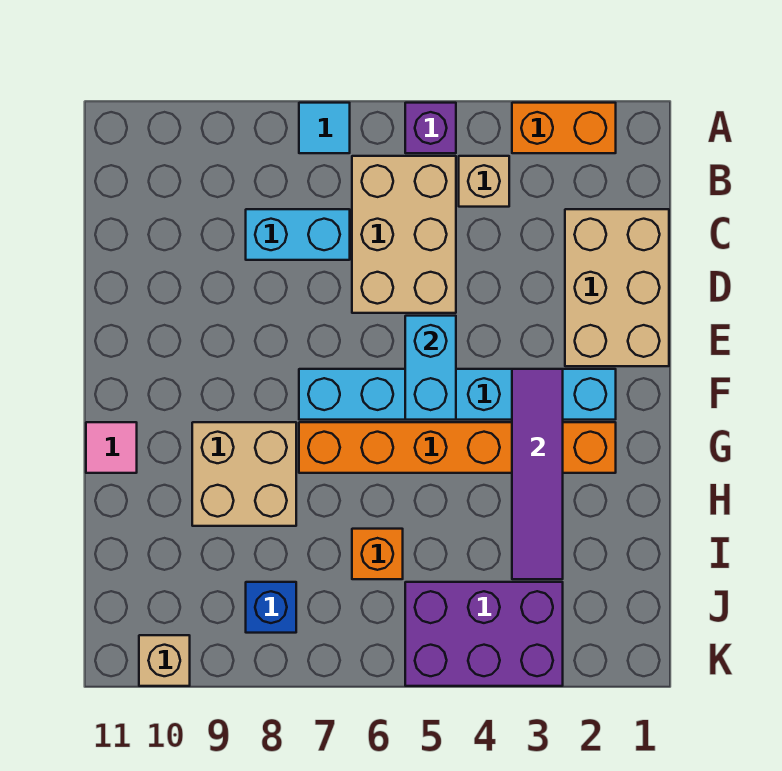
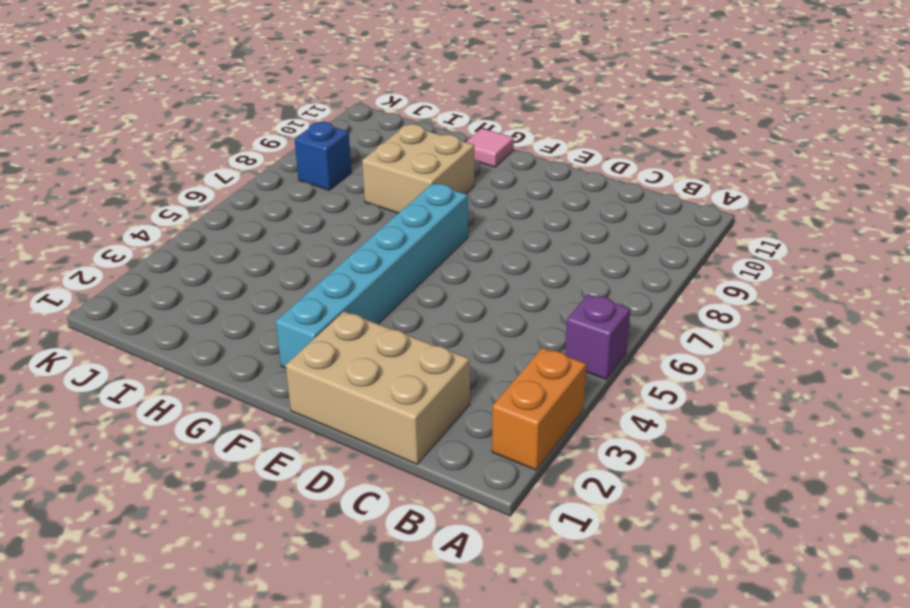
none -> cyan tile A7 level 1
none -> tan brick B4 level 1
none -> tan brick B5:D6 level 1

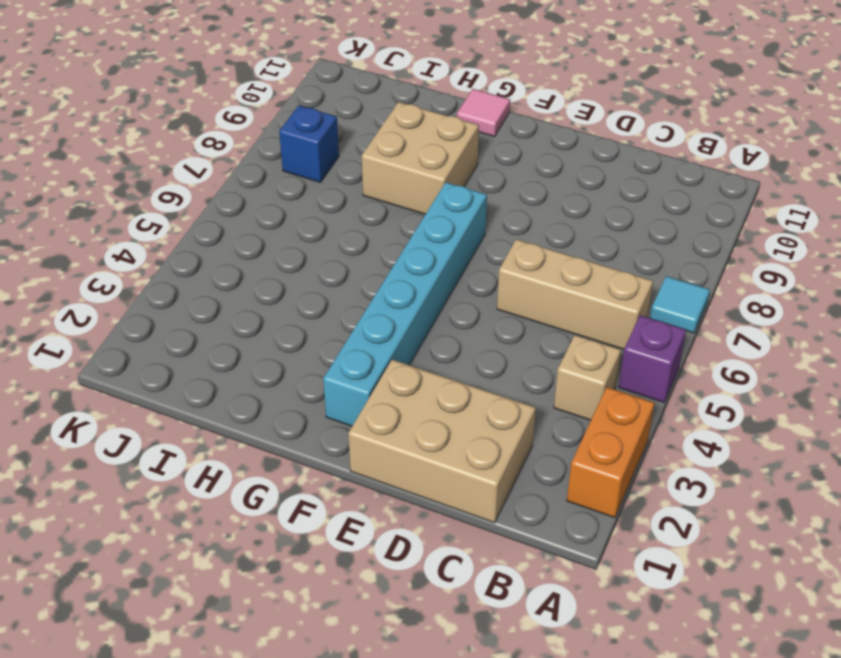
tan brick B6:D6 level 1 -> tan brick B5:D6 level 1
none -> cyan brick C7:C8 level 1
none -> orange brick G2:G7 level 1
none -> orange brick I6 level 1

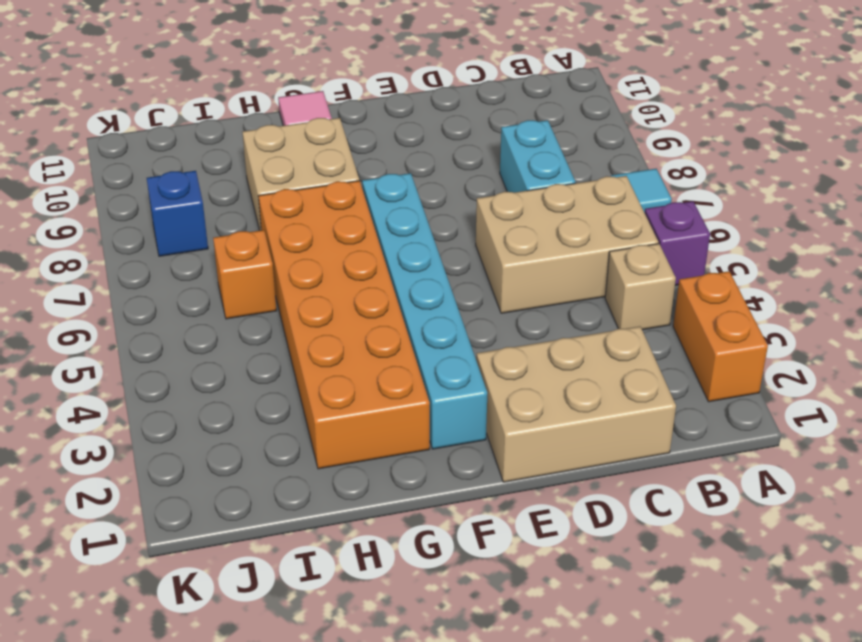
orange brick G2:H7 level 1 -> orange brick G2:G7 level 1
none -> purple brick J3:K5 level 1
none -> tan brick K10 level 1
none -> cyan brick E5:F5 level 2

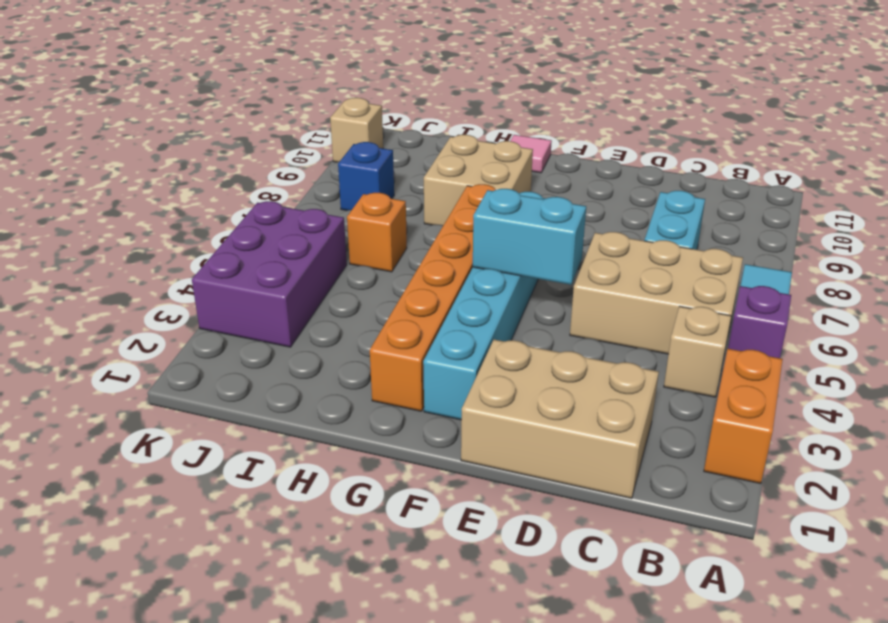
none -> purple tile F3:I3 level 2

